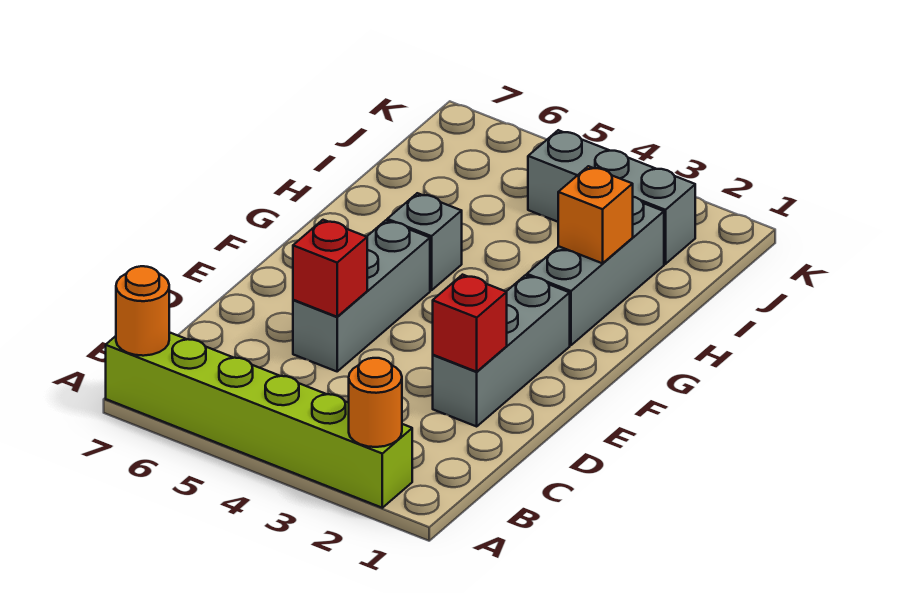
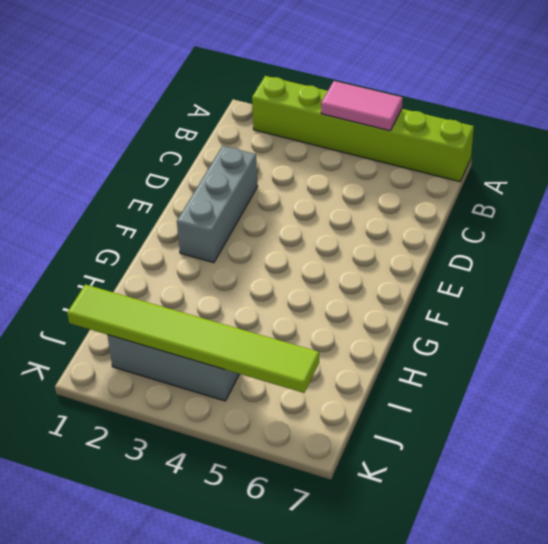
pink tile A4:A5 level 2 -> none
lime tile J1:J6 level 2 -> none
none -> grey brick D5:F5 level 1
none -> grey brick G2:I2 level 1

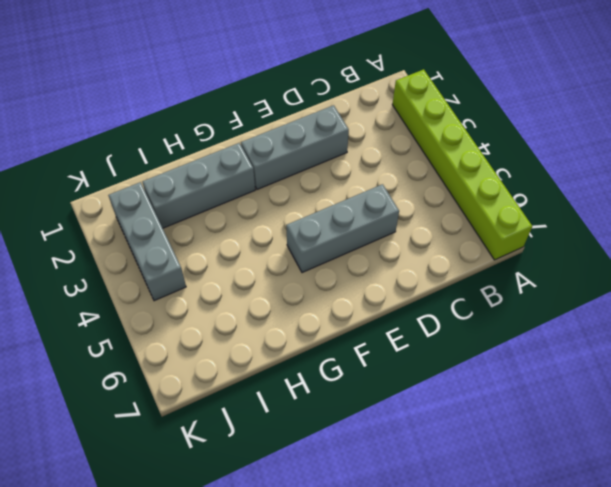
none -> grey brick G5 level 1
none -> orange round brick A2 level 2

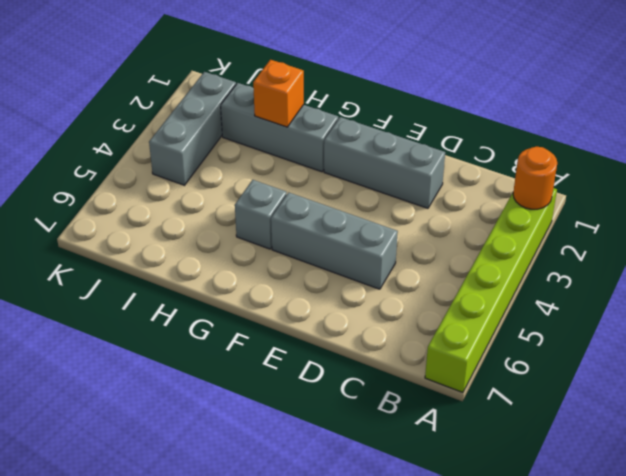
none -> orange round brick A7 level 2
none -> red brick D2 level 2

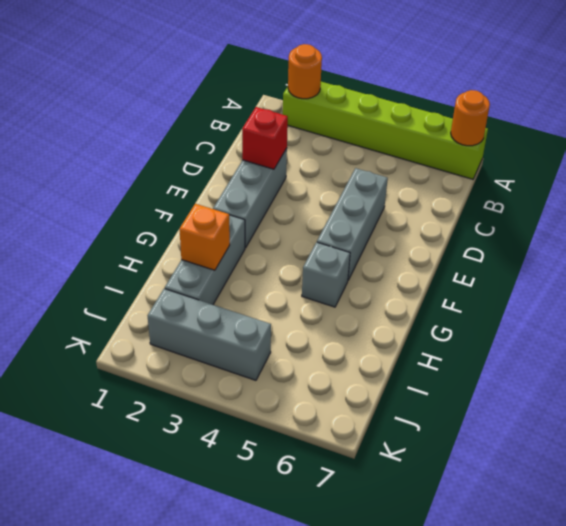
none -> red brick D5 level 2

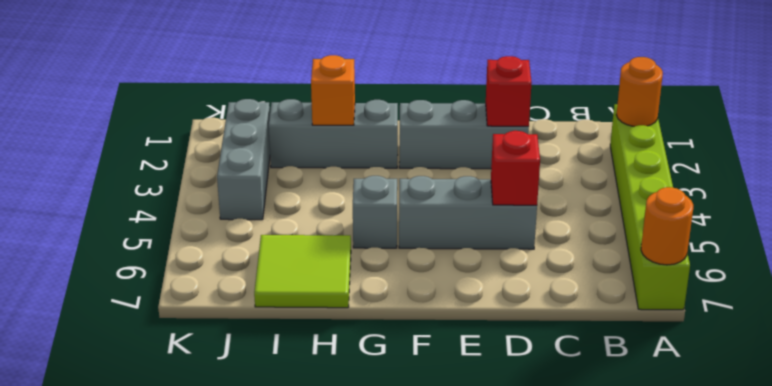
lime tile H6:I7 level 1 -> none

